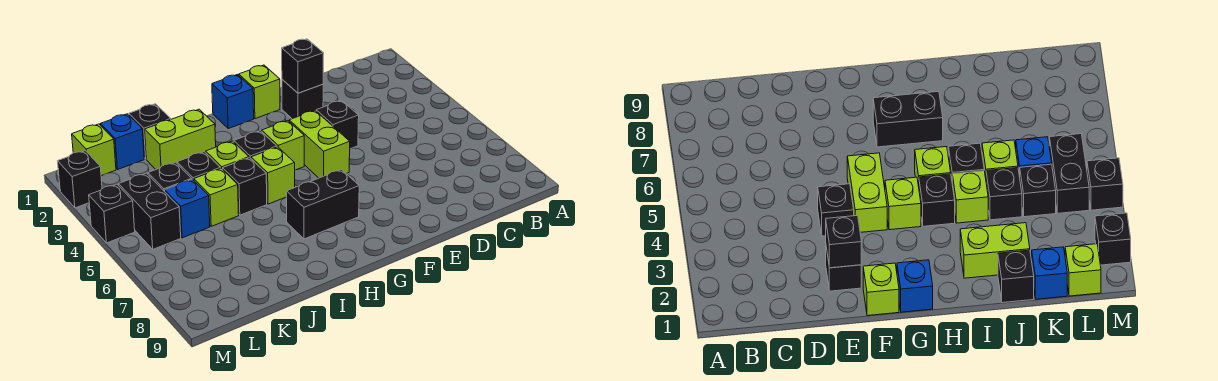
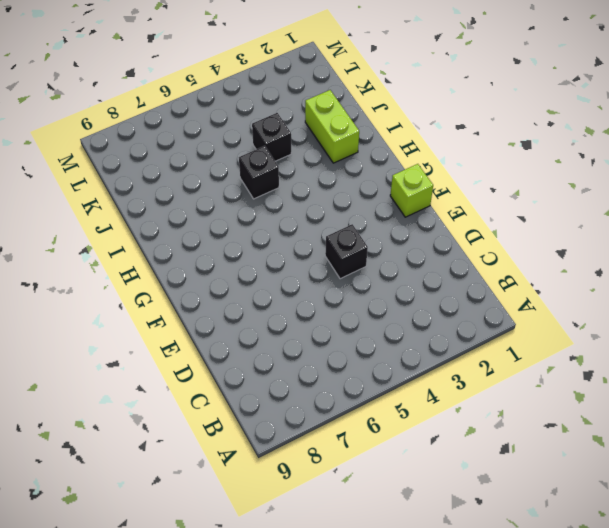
none -> black brick E2 level 1
none -> lime brick F4:F5 level 1
none -> blue brick G1 level 1

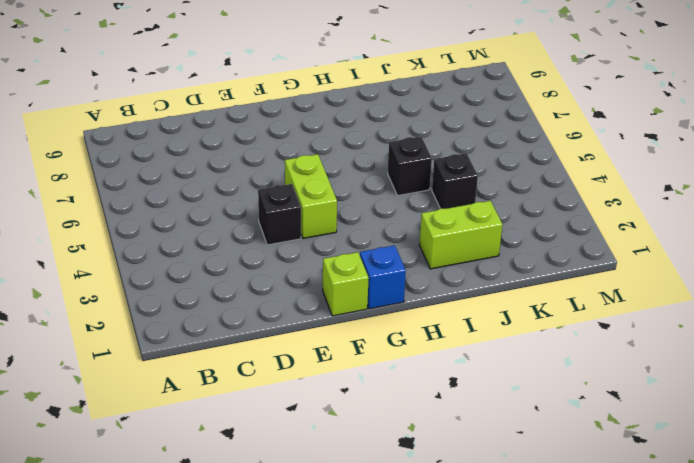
none -> black brick E2 level 1
none -> lime brick G4 level 1
none -> black brick G7:H7 level 1

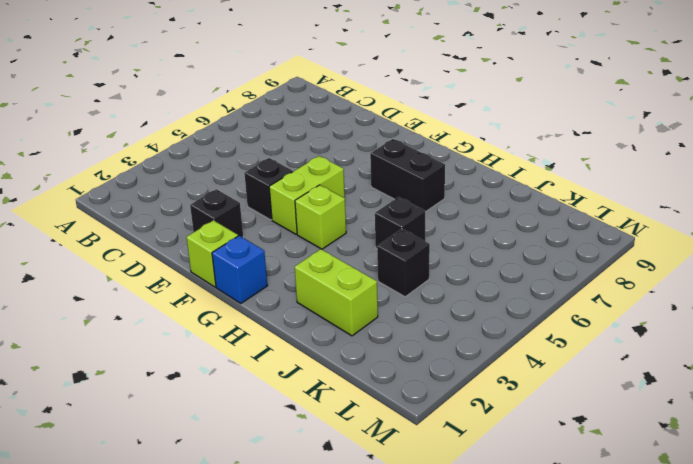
none -> black brick H4 level 1
none -> lime brick H5 level 1
none -> lime brick I4 level 1

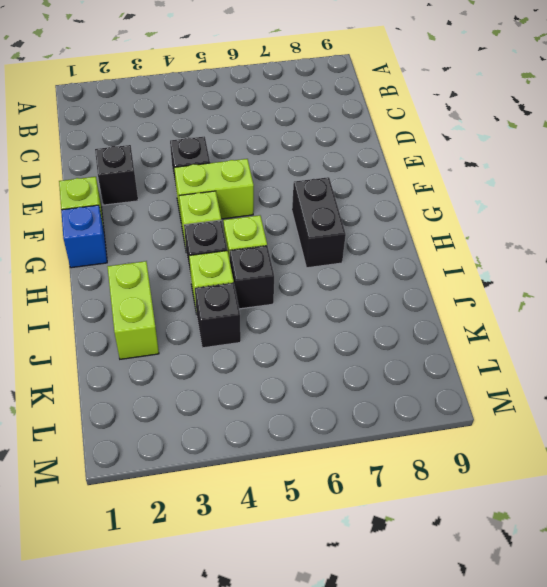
none -> black brick J1 level 1
none -> lime brick J5 level 1
none -> blue brick K1 level 1

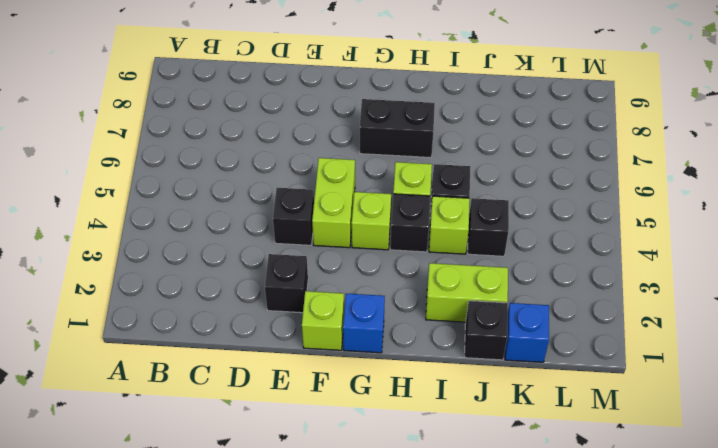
none -> lime brick J5 level 1
none -> black brick K4 level 1
none -> blue brick K5 level 1

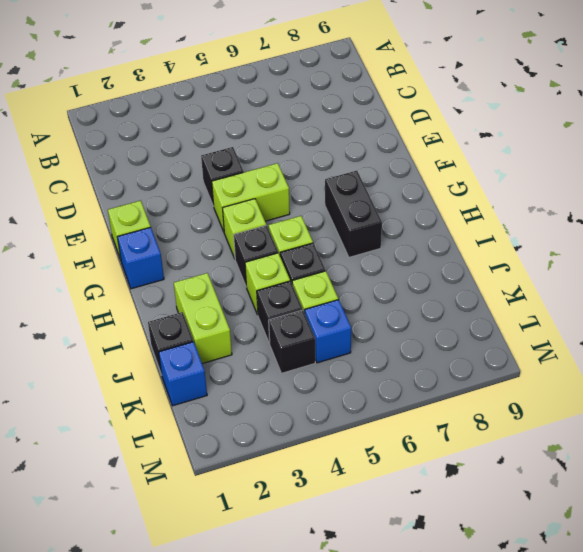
none -> black brick E2 level 1
none -> lime brick L1 level 1
none -> black brick L4:L5 level 1

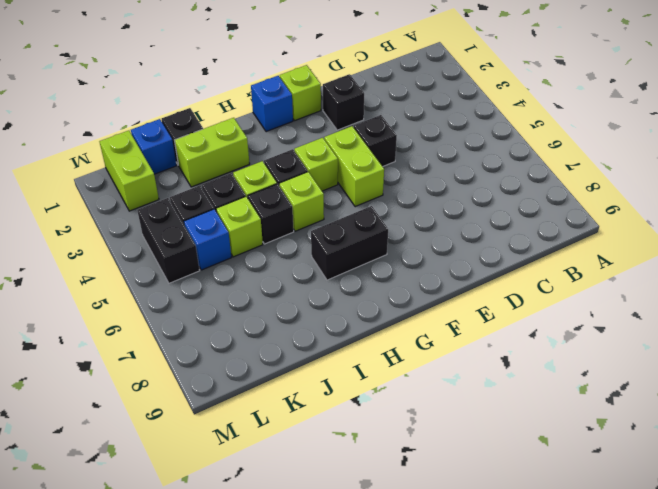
lime brick L1:L2 level 1 -> lime brick L1 level 1
none -> black brick M2 level 1
none -> black brick M4 level 1
none -> black brick E2 level 2

